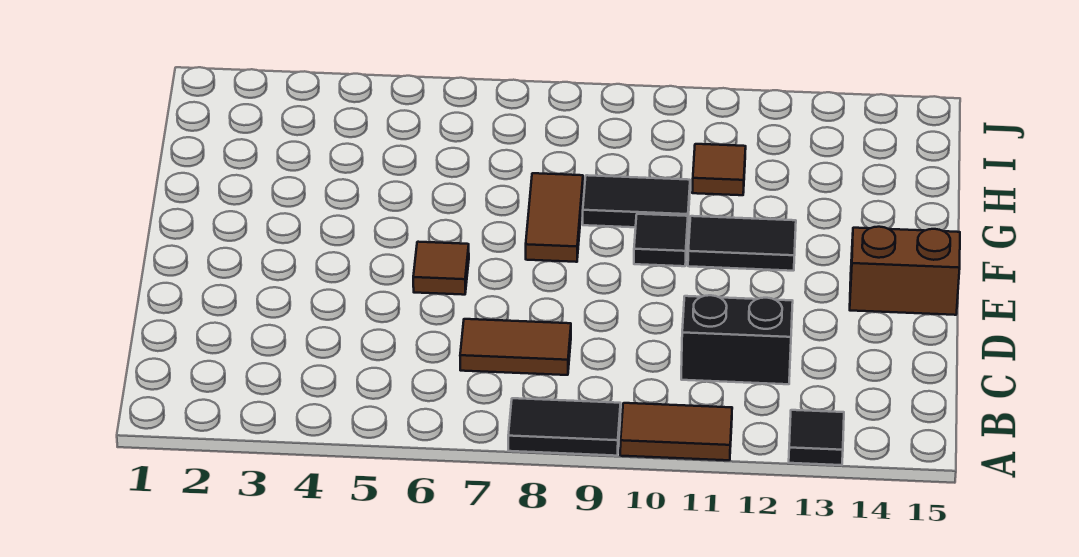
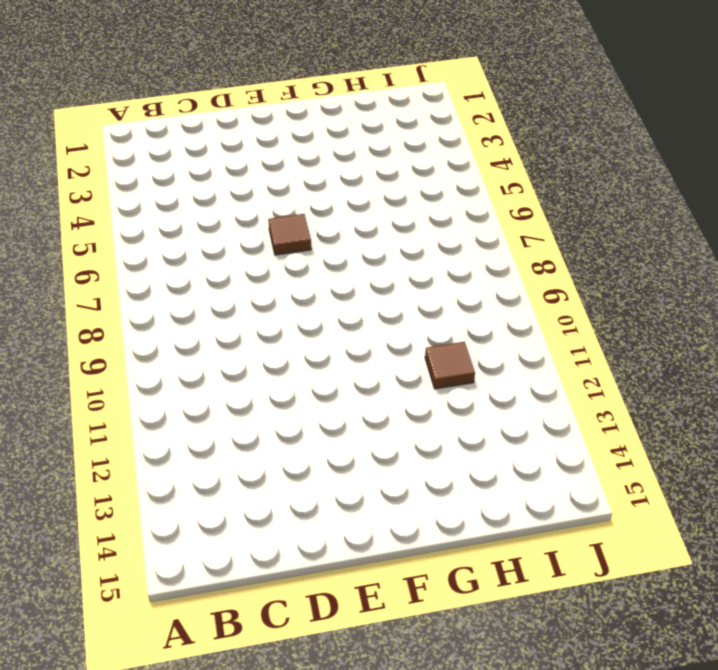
none -> black tile A8:A9 level 1
none -> brown tile A10:A11 level 1
none -> black tile A13 level 1

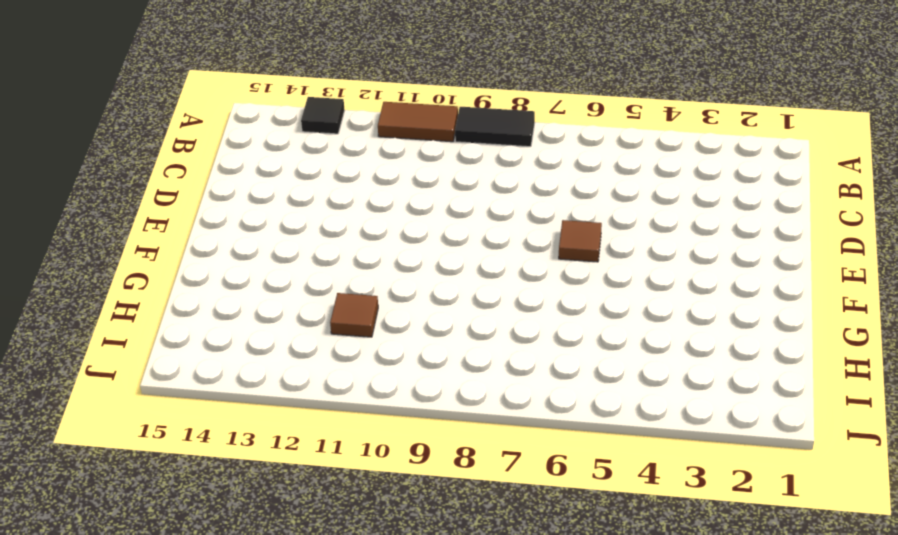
none -> brown tile C7:C8 level 1
none -> black brick C11:C12 level 1
none -> brown brick E14:E15 level 1

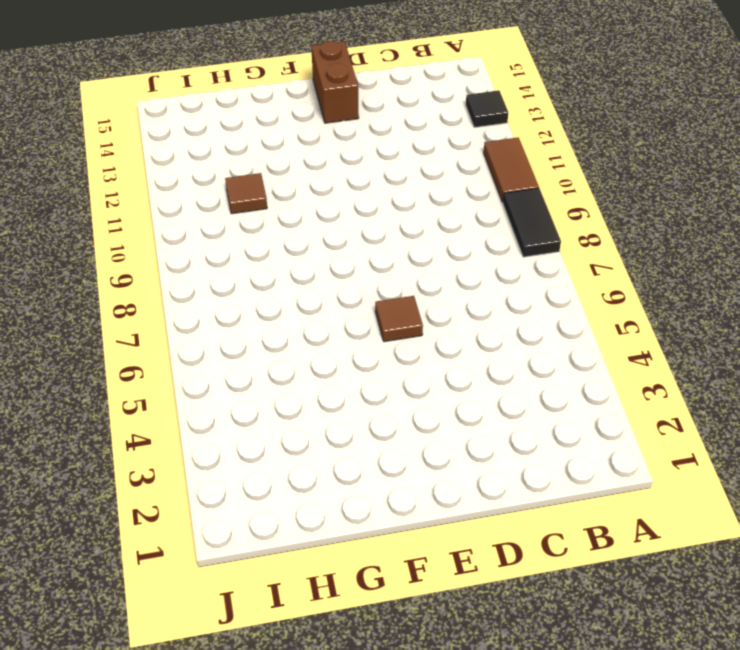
none -> brown tile C7:C8 level 1
none -> black brick C11:C12 level 1
none -> brown tile F8:G8 level 1

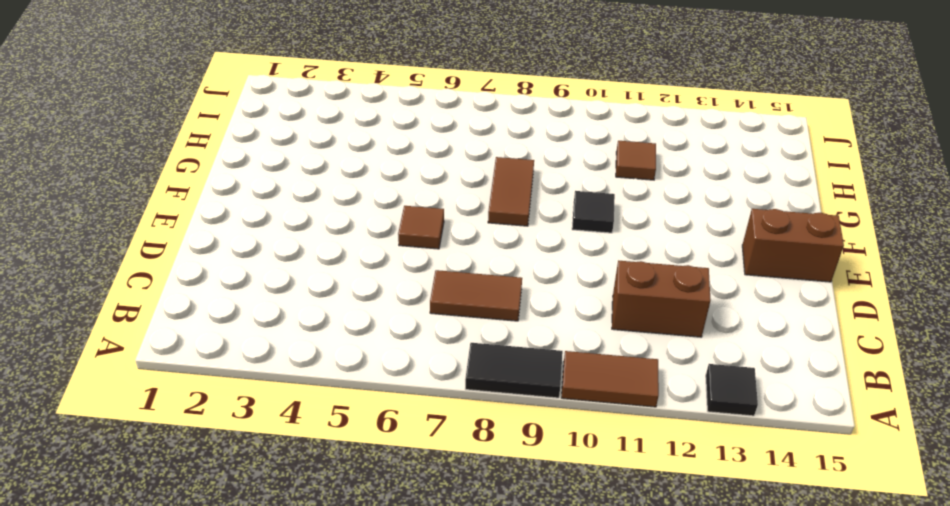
brown brick C11:C12 level 1 -> black brick C11:C12 level 1
none -> black tile F11:F12 level 1
none -> black tile G9:G10 level 1

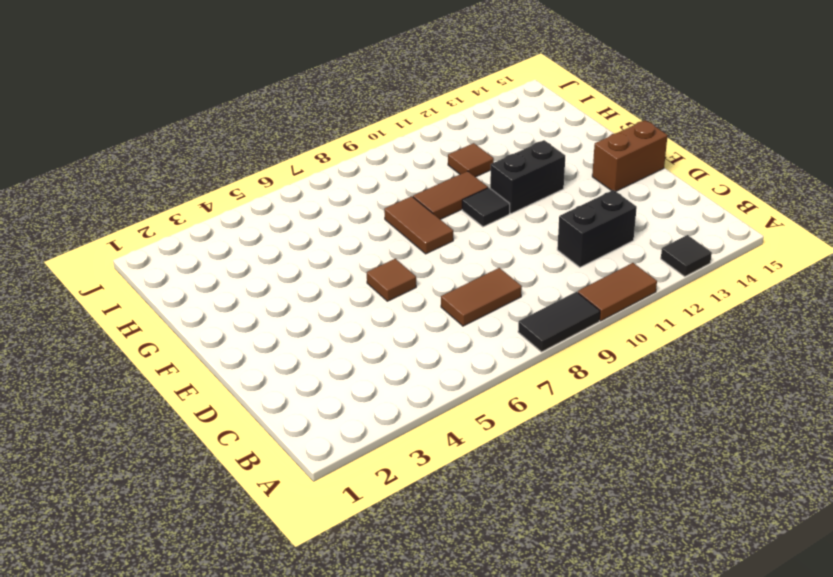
black brick F11:F12 level 1 -> black tile F11:F12 level 1
brown tile G9:G10 level 1 -> black tile G9:G10 level 1

